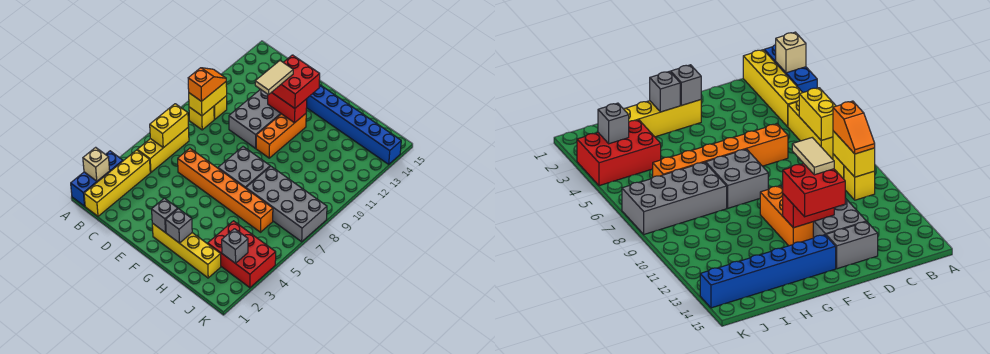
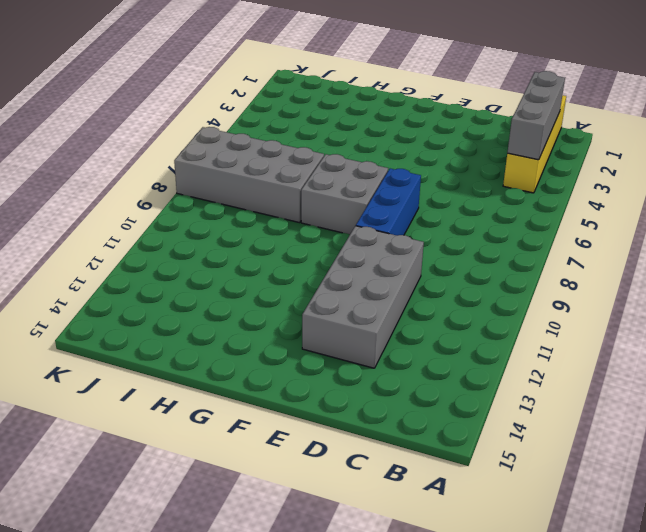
grey brick B2:B4 level 2 -> none
blue brick E7:E9 level 1 -> blue brick A1:A3 level 1
none -> yellow brick B5:B7 level 1
none -> yellow brick B9 level 1
none -> yellow brick B10 level 1

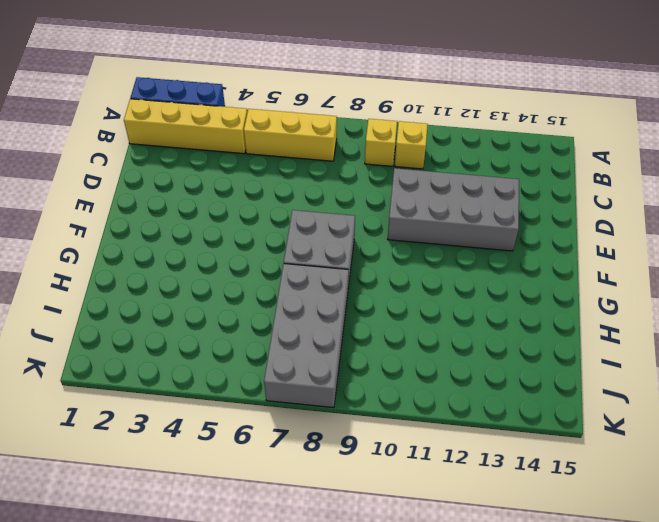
none -> orange brick D6:I6 level 1
none -> grey brick D14:E14 level 1
none -> yellow brick F2:I2 level 1

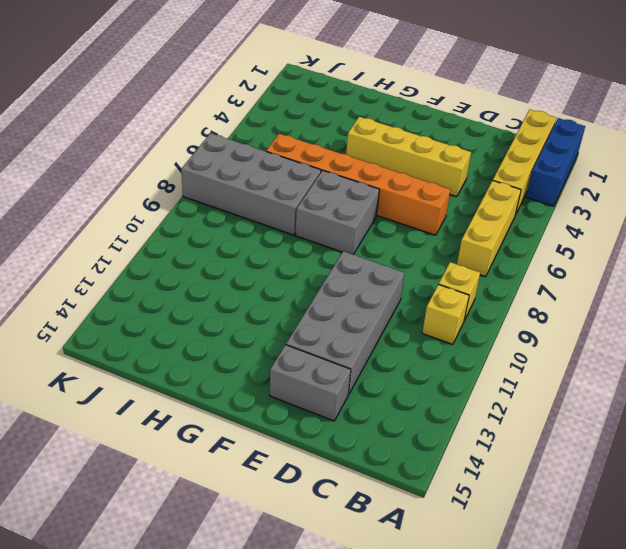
yellow brick D4:G4 level 1 -> yellow brick F2:I2 level 1
none -> orange brick F10:F12 level 1
none -> blue brick F14:K14 level 1
none -> red brick I3:K4 level 1

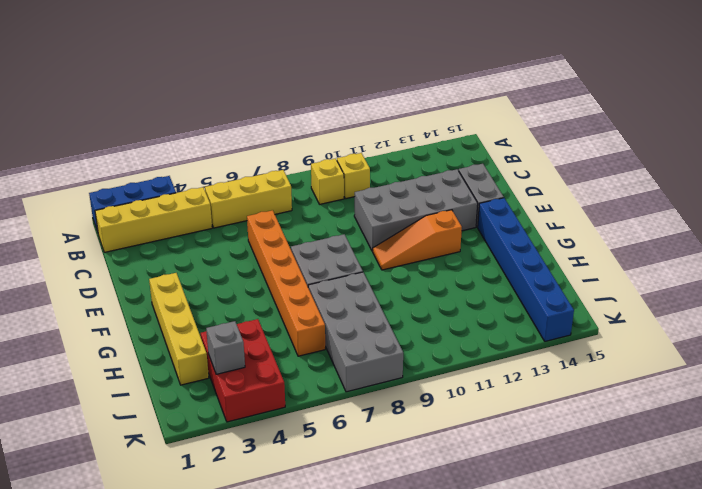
orange slope F10:F12 level 1 top 12 -> orange brick F10:F12 level 1
none -> tan brick A2 level 2
none -> yellow brick B6:B7 level 2
none -> yellow brick B9:B10 level 2

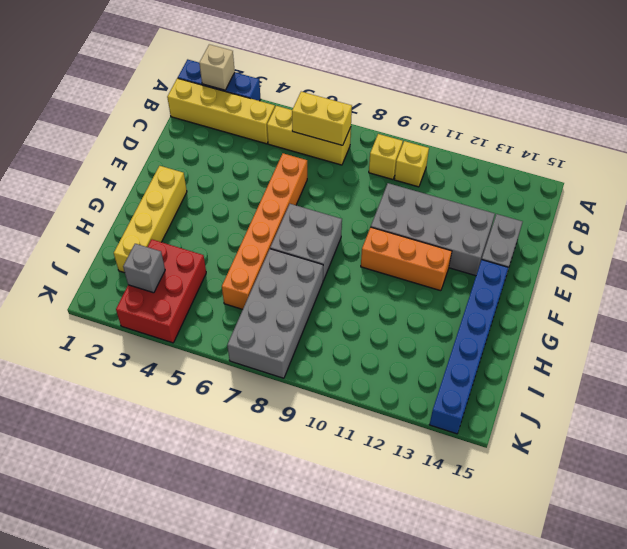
none -> yellow brick B9:B10 level 2
none -> red brick E12:F12 level 2
none -> grey brick F2 level 2

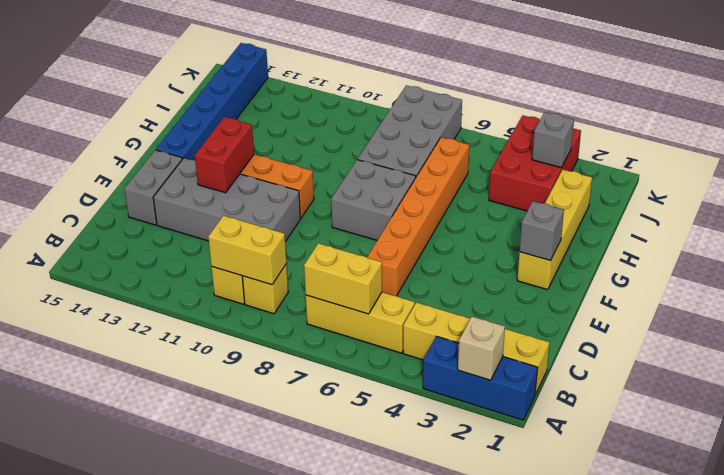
none -> grey brick G2 level 2
none -> orange slope B9:B10 level 3 top 9
none -> red brick E12:F13 level 3

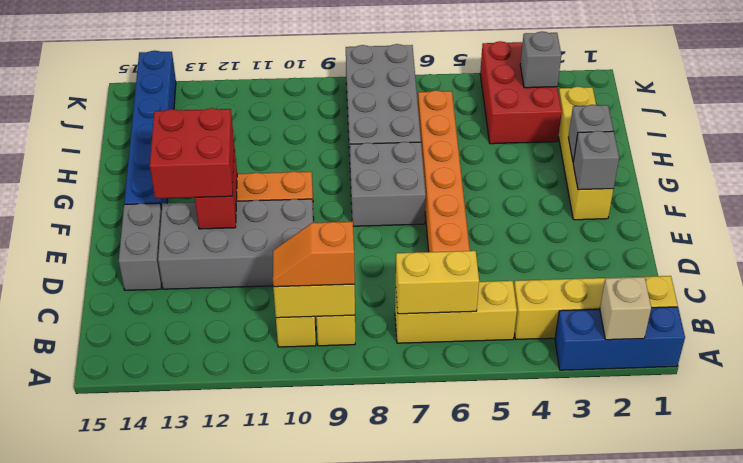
none -> tan tile E11:E12 level 4

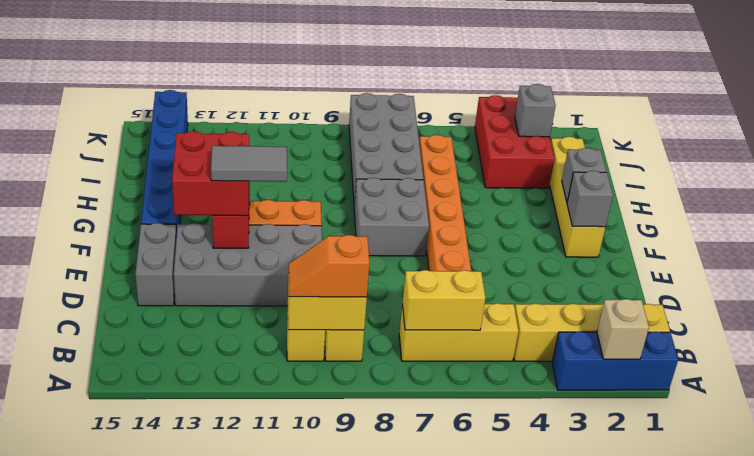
grey tile E11:E12 level 4 -> tan tile E11:E12 level 4

